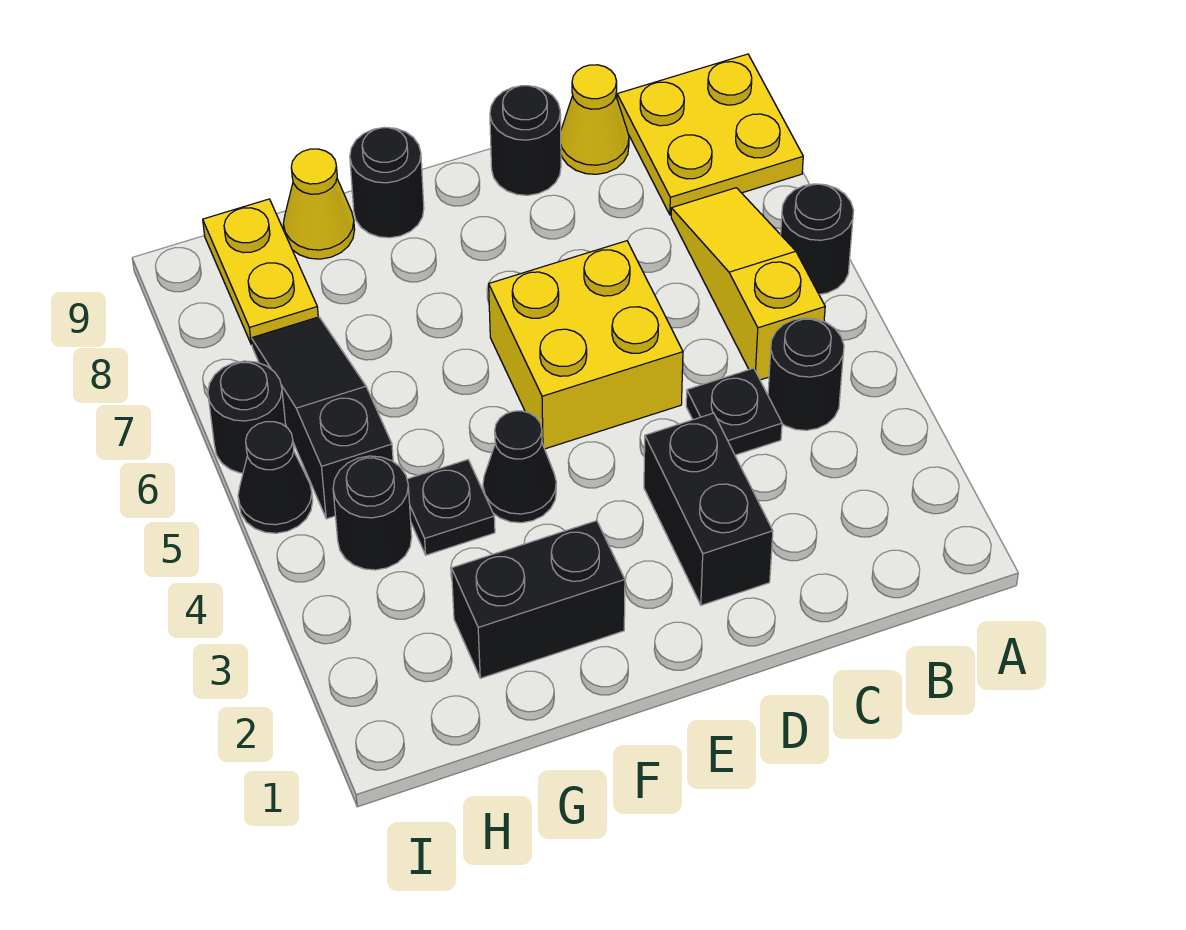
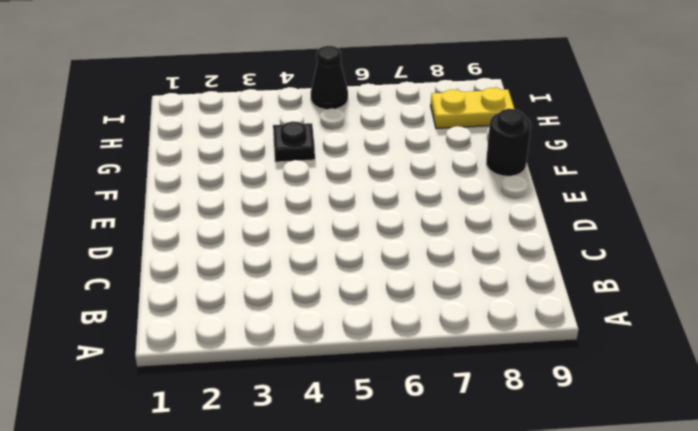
none -> black round brick A6 level 1
none -> yellow plate A8:B9 level 1
none -> black round brick B4 level 1

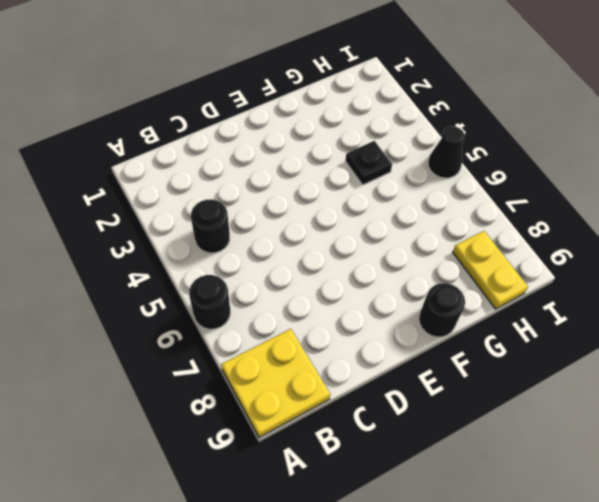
none -> yellow slope B5:B7 level 1 top 5
none -> black plate C4 level 1
none -> yellow cone C9 level 1

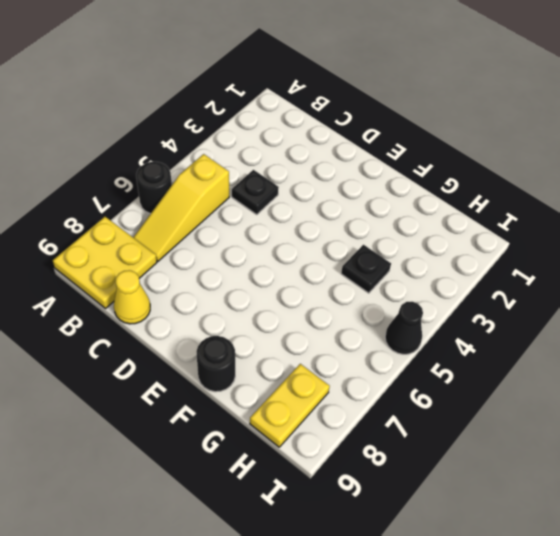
none -> black round brick B4 level 1
none -> black brick D2:D3 level 1
none -> yellow brick D5:E6 level 1

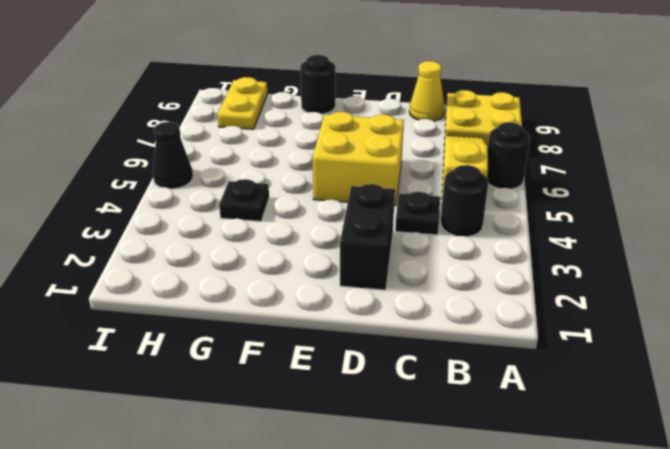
none -> black round brick D9 level 1
none -> black brick F2:G2 level 1
none -> black cone F4 level 1

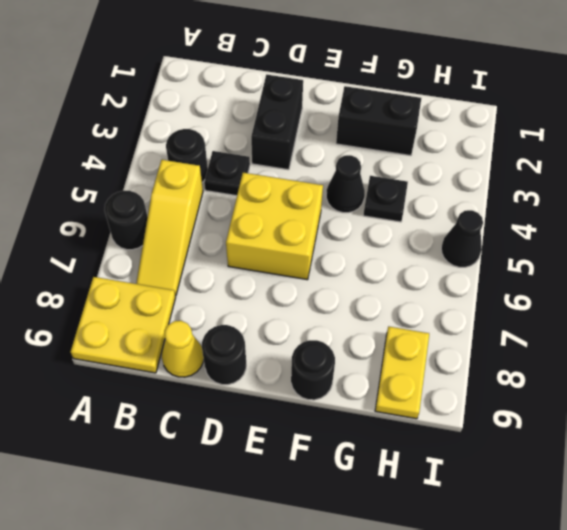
none -> yellow cone G9 level 1
none -> black round brick H4 level 1
none -> black slope H5:H7 level 1 top 5

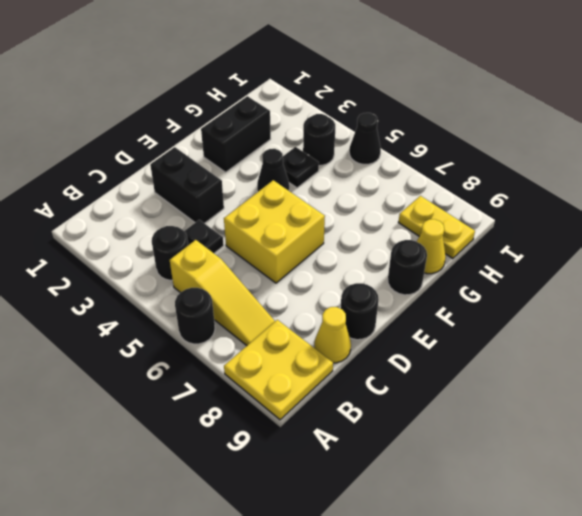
none -> black slope H5:H7 level 1 top 5
none -> black round brick I6 level 1

